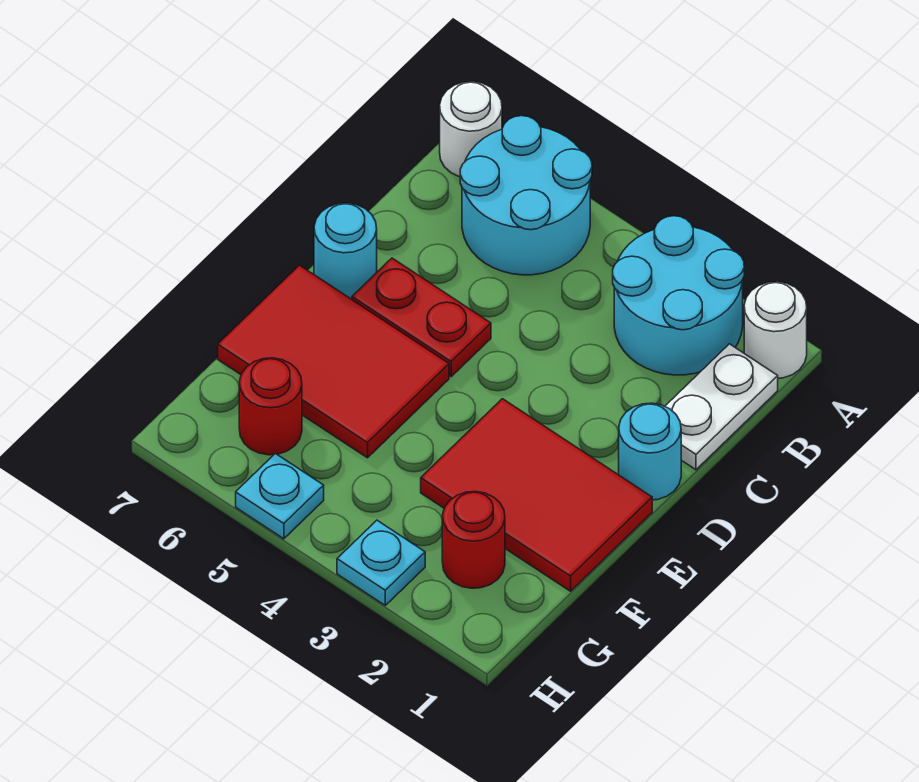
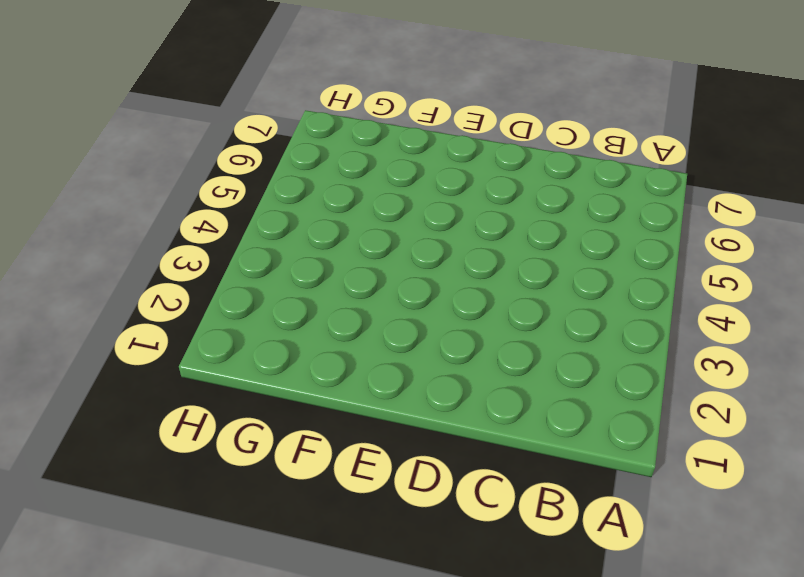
none -> white round brick A1 level 1
none -> cyan round brick A2:B3 level 1
none -> cyan round brick A5:B6 level 1

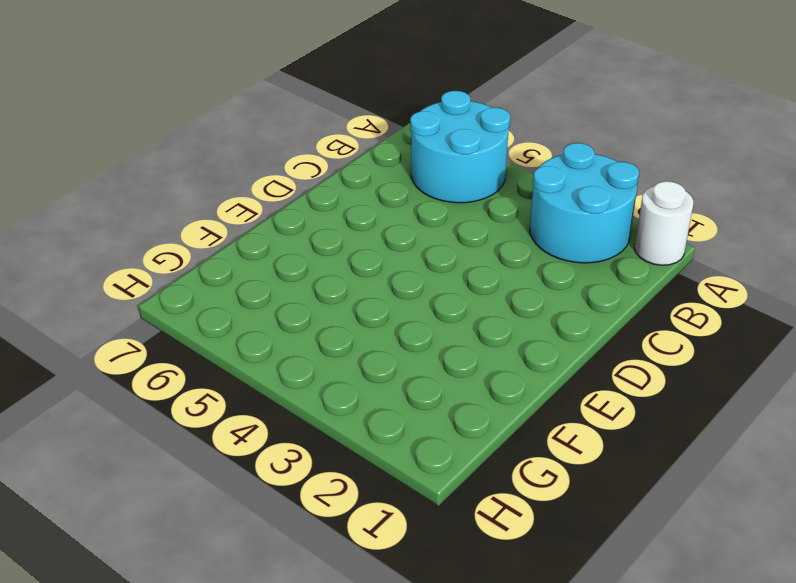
none -> white round brick A7 level 1
none -> white plate B1:C1 level 1
none -> cyan round brick D1 level 1

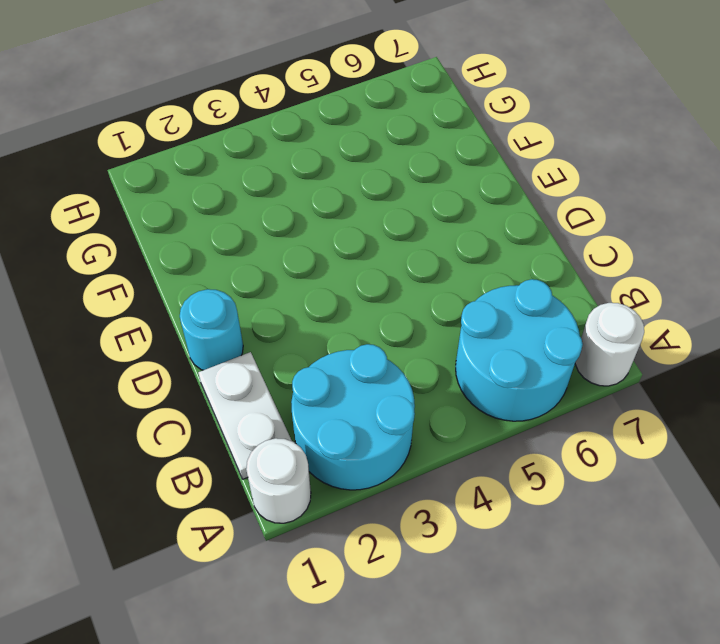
none -> red plate D5:D6 level 1
none -> cyan round brick D7 level 1
none -> red tile E1:F3 level 1

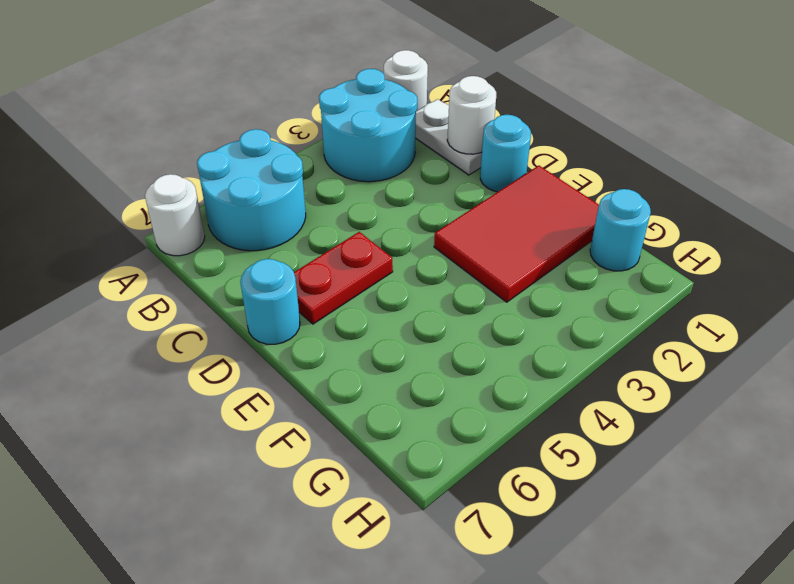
white round brick C1 level 2 -> none
cyan round brick G1 level 1 -> none
none -> red tile E5:F7 level 1
none -> red round brick G2 level 1
none -> red round brick G6 level 1

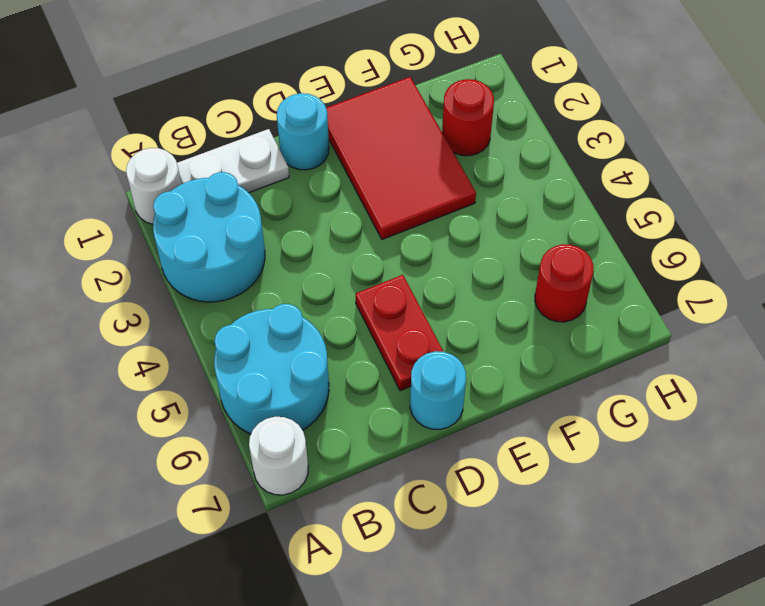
none -> red tile E5:F7 level 1
none -> cyan plate H3 level 1
none -> cyan plate H5 level 1

